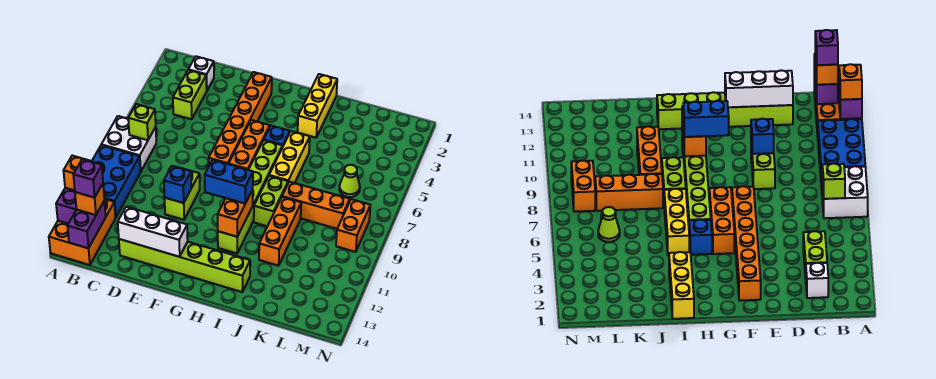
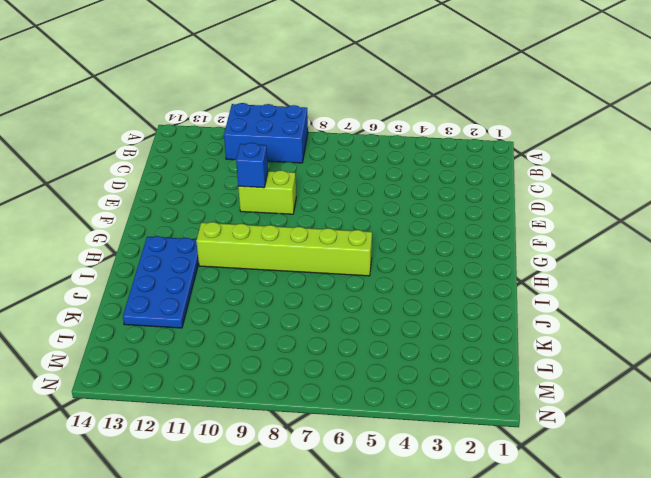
blue plate H12:K13 level 1 -> lime brick D13:I13 level 1
none -> white brick A7:B8 level 1
none -> orange brick A12:B14 level 1
none -> white brick C2 level 1

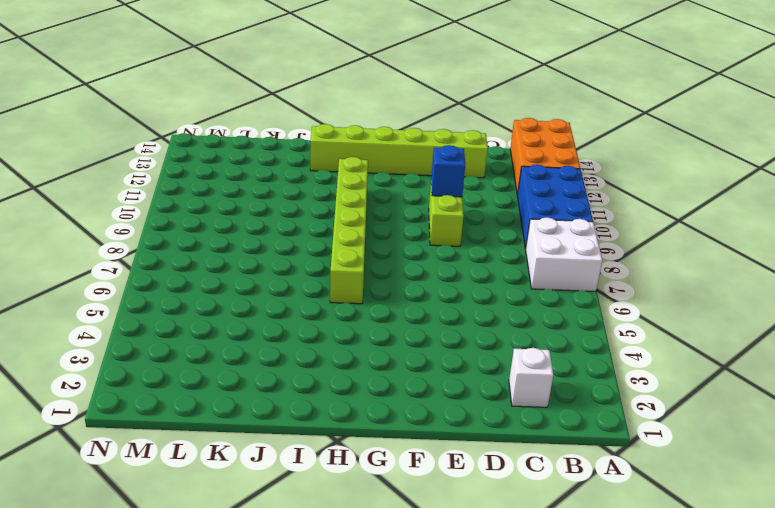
none -> lime brick C3:C4 level 1
none -> orange brick F2:F7 level 1
none -> orange brick G5:G7 level 1

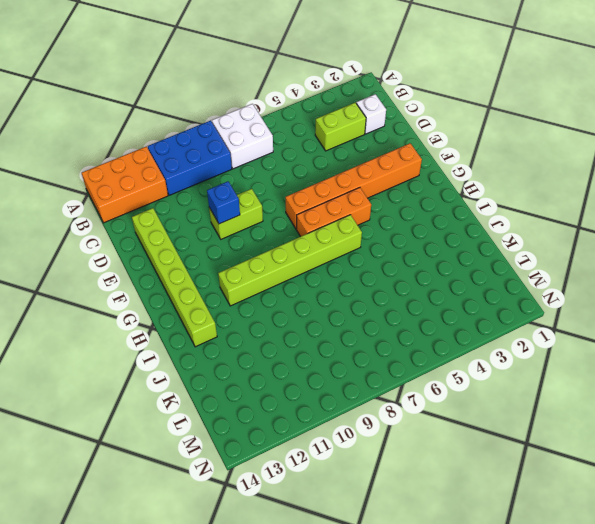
none -> blue brick H5 level 1
none -> yellow brick I1:I3 level 1
none -> yellow brick I5:I7 level 1

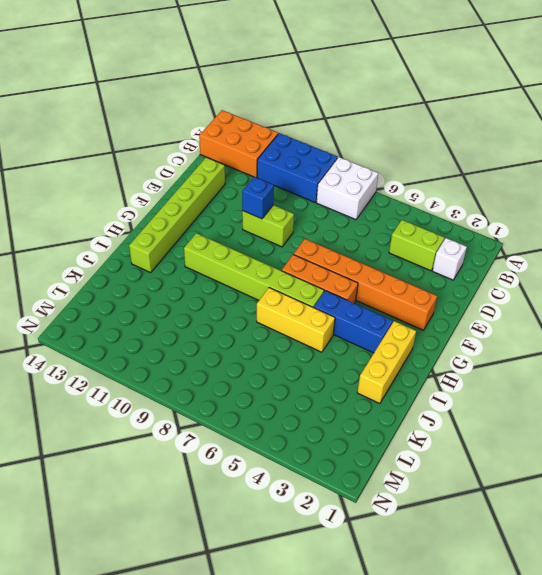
yellow brick H2:J2 level 1 -> yellow brick I1:I3 level 1
blue brick H3:H5 level 1 -> blue brick H5 level 1
none -> lime brick I8:I9 level 1
none -> orange brick J8:L8 level 1
none -> orange brick J9:J11 level 1

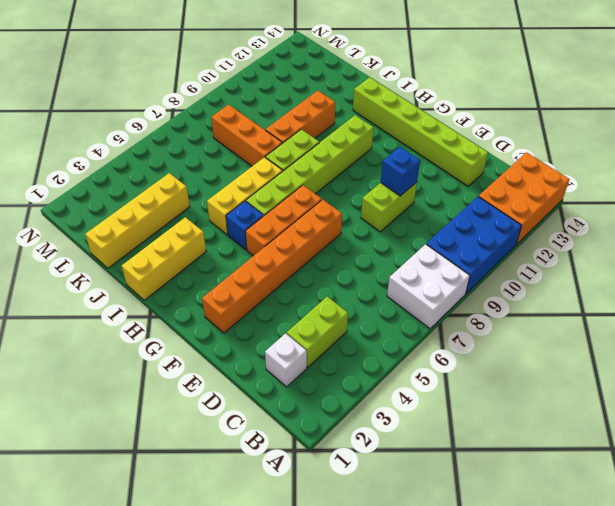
yellow brick K1:K4 level 1 -> none
none -> lime cone L6 level 1
none -> orange brick M8:M9 level 1
none -> purple brick A12:A13 level 2

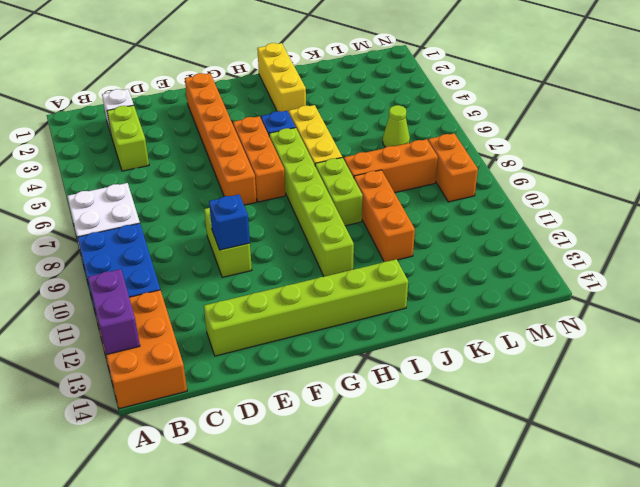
none -> lime brick B7 level 2
none -> purple brick B13:B14 level 2
none -> white brick D13:F13 level 2

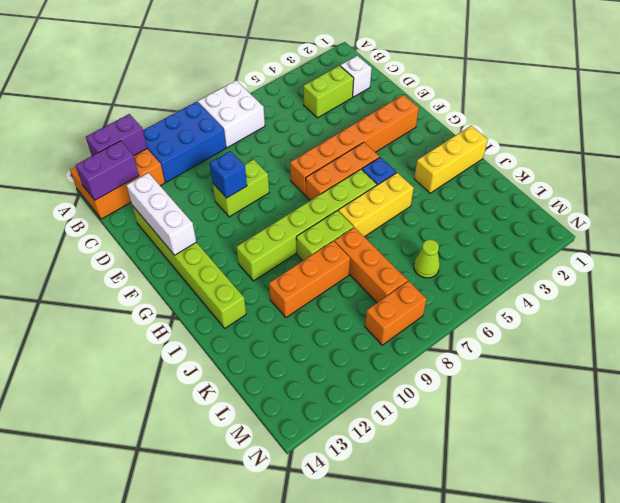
none -> lime brick B7 level 2
none -> orange brick H10:H11 level 2
none -> orange brick A12 level 3

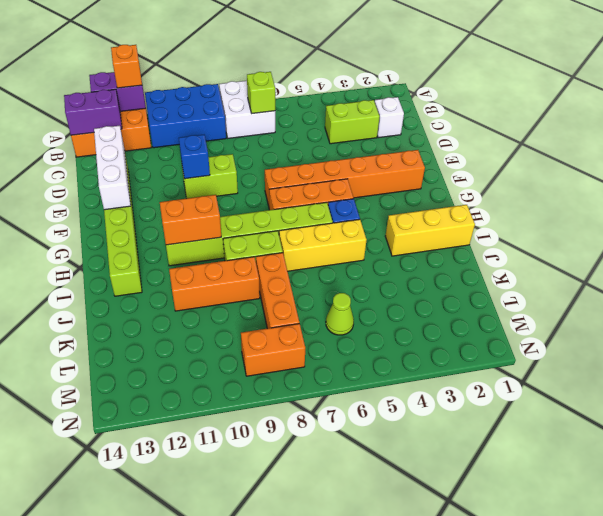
none -> orange brick B13 level 3
none -> blue brick G10:H10 level 3
none -> purple brick B13 level 4

